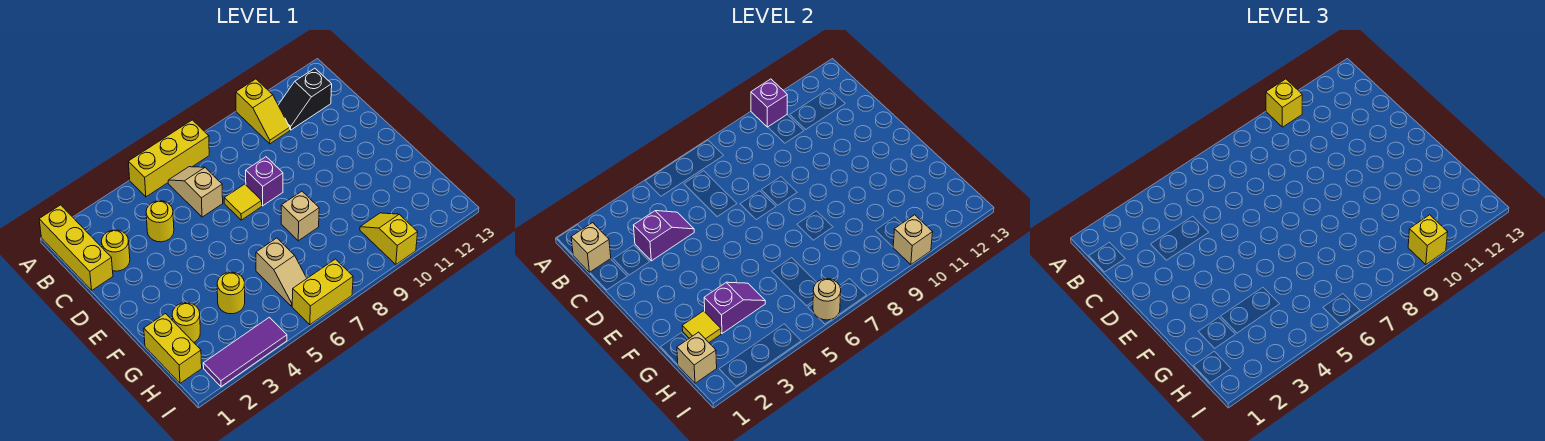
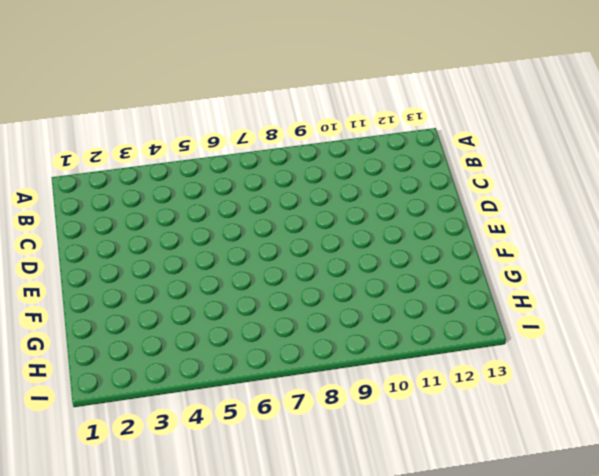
none -> yellow brick A1:C1 level 1
none -> yellow brick A5:A7 level 1
none -> yellow slope A10:B10 level 1 top A

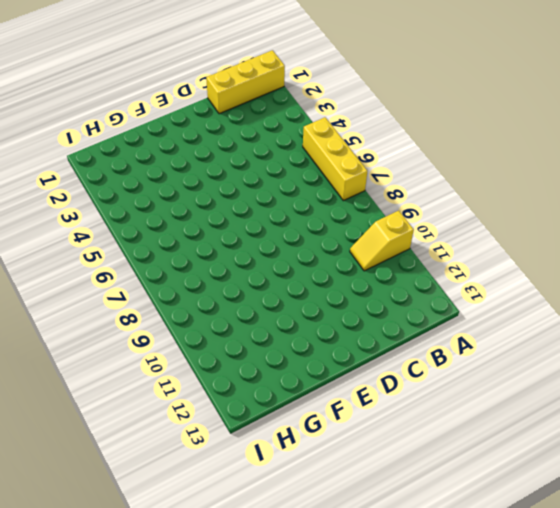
none -> tan slope B6:C6 level 1 top C
none -> black slope B11:B12 level 1 top 12
none -> yellow round brick C2 level 1

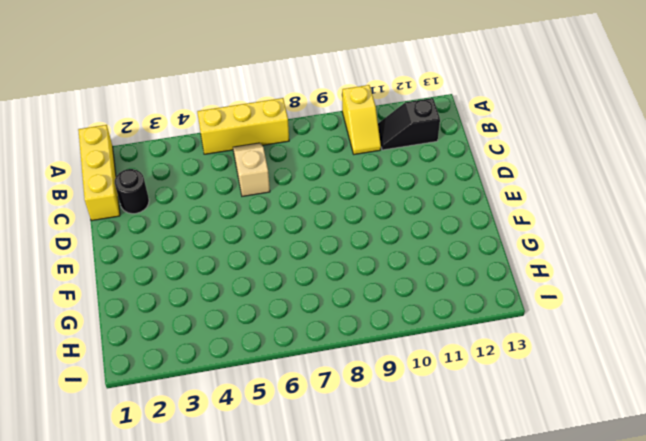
black round brick C2 level 1 -> yellow round brick C2 level 1
none -> yellow round brick C4 level 1
none -> yellow tile D7 level 1
none -> purple brick D8 level 1

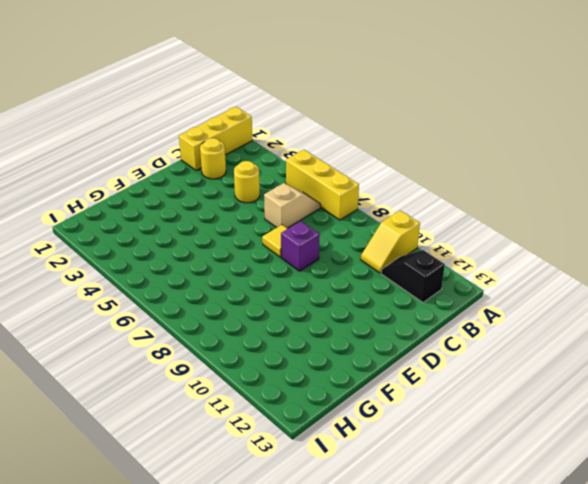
none -> tan brick F8 level 1
none -> yellow brick G1:H1 level 1
none -> yellow round brick G2 level 1

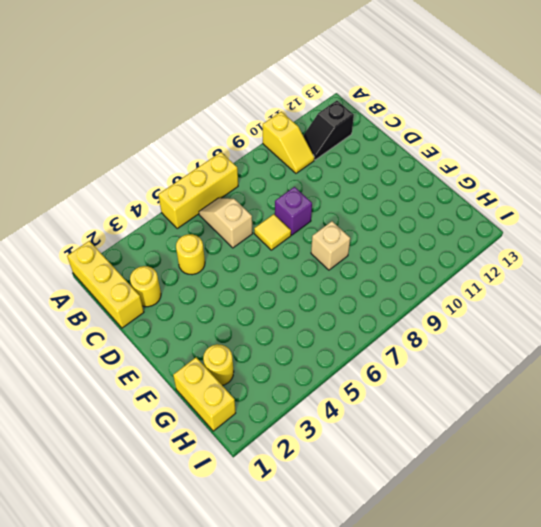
none -> yellow round brick G4 level 1
none -> tan slope G6:H6 level 1 top G
none -> yellow slope H10:I10 level 1 top I

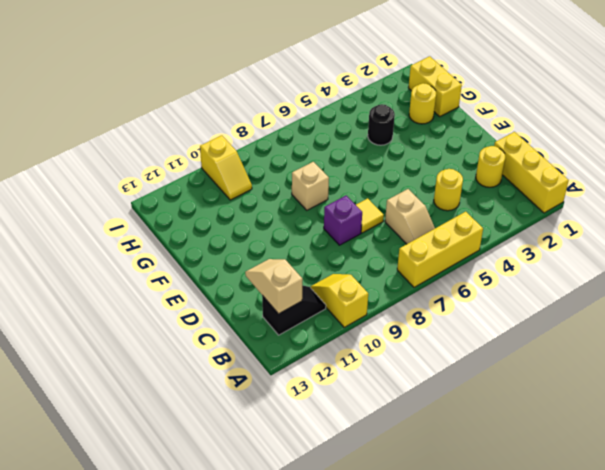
tan slope B12:C12 level 2 top B -> tan slope G6:H6 level 1 top G
black round brick G4 level 1 -> yellow round brick G4 level 1
none -> purple tile I2:I4 level 1
none -> yellow brick I6:I7 level 1
none -> purple brick A10 level 2

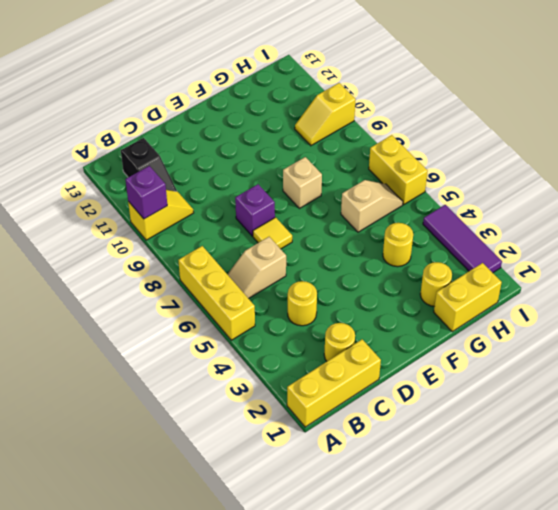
none -> tan brick B1 level 2
none -> purple slope C3:C4 level 2 top 3
none -> yellow tile G2 level 2

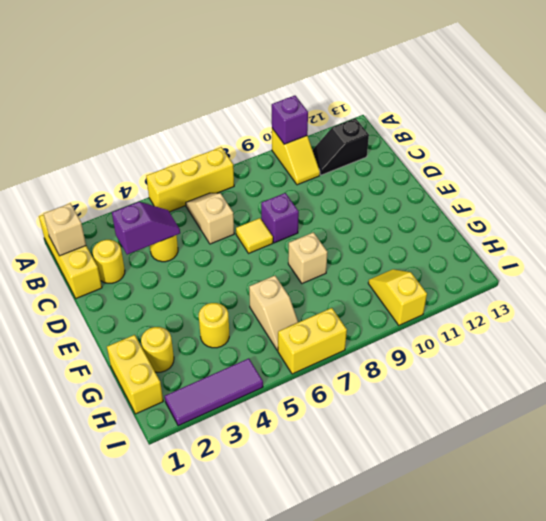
none -> yellow tile G2 level 2
none -> purple slope G3:G4 level 2 top 3
none -> tan brick H1 level 2

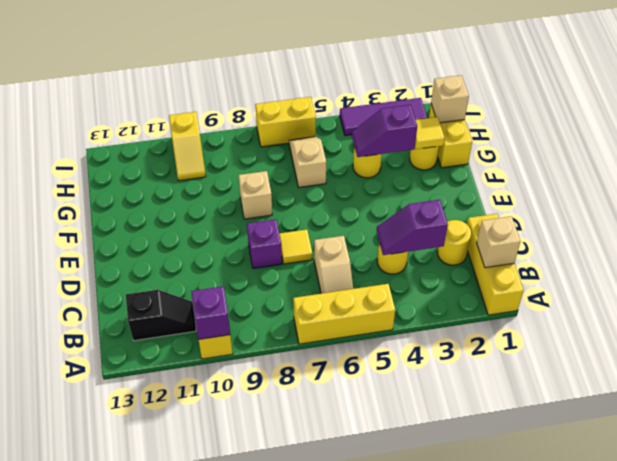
none -> tan round brick I6 level 2
none -> tan brick I10 level 2
none -> yellow brick A10 level 3

